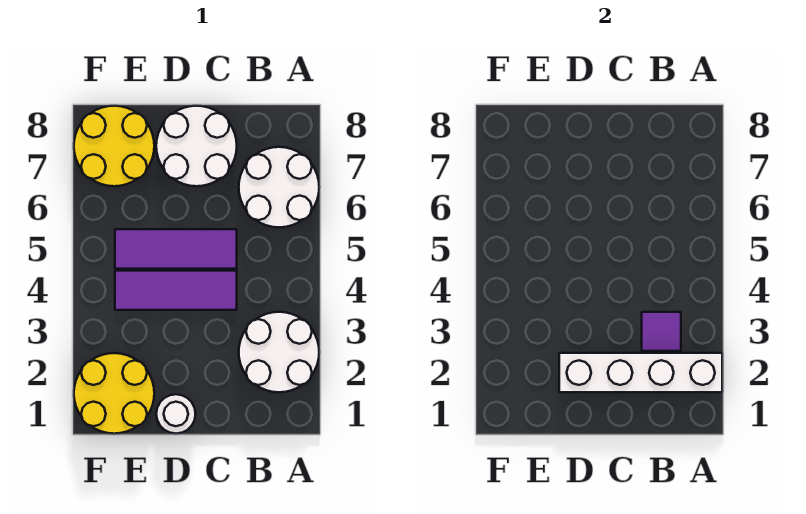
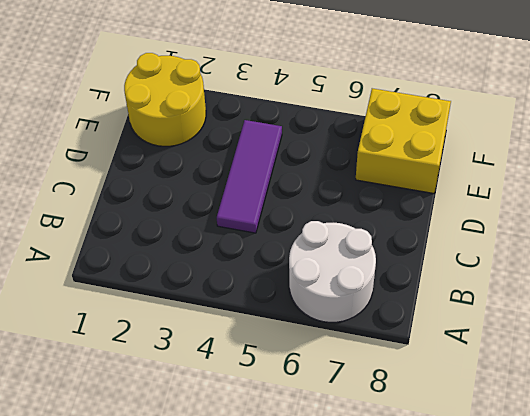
yellow brick E7:F8 level 1 -> yellow round brick E7:F8 level 1
none -> white round brick A2:B3 level 1
none -> purple tile C5:E5 level 1

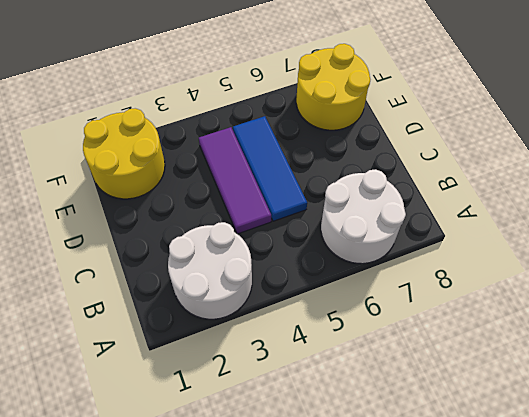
blue tile C5:E5 level 1 -> purple tile C5:E5 level 1
none -> white round brick C7:D8 level 1
none -> white round brick D1 level 1

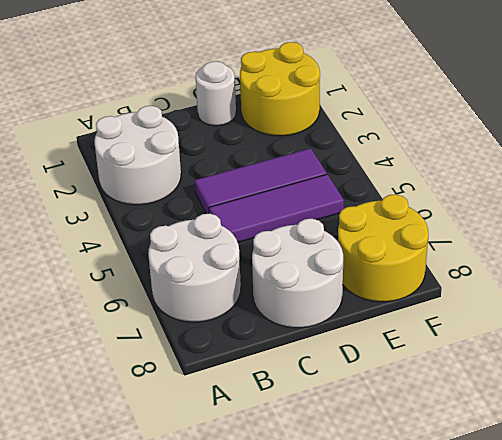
none -> white brick A2:D2 level 2
none -> purple tile B3 level 2

